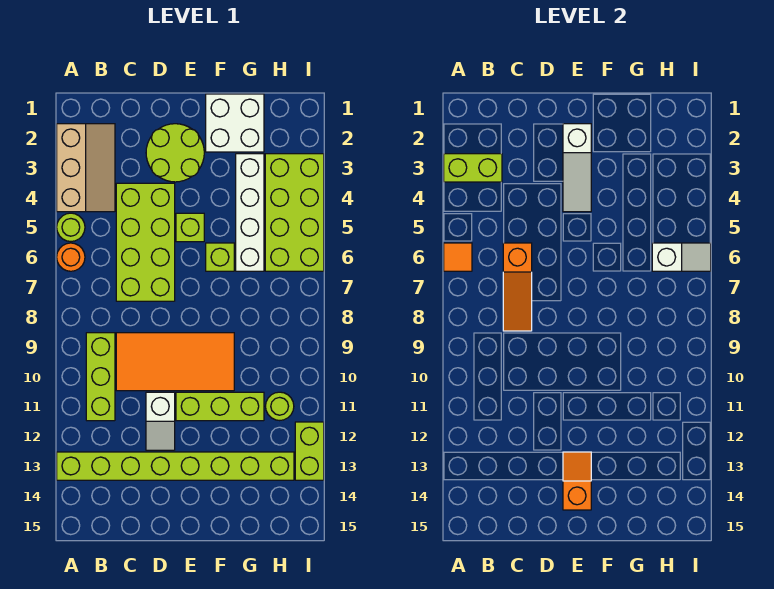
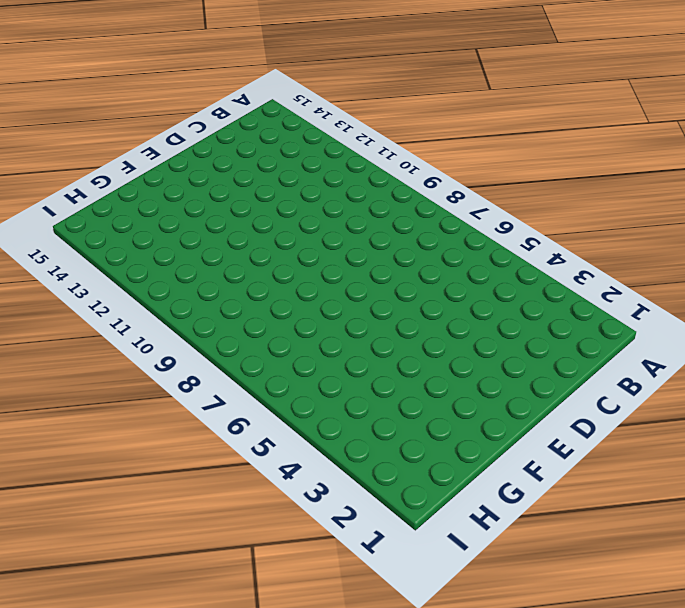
none -> tan slope A2:B4 level 1 top A
none -> lime round brick A5 level 1
none -> orange round brick A6 level 1

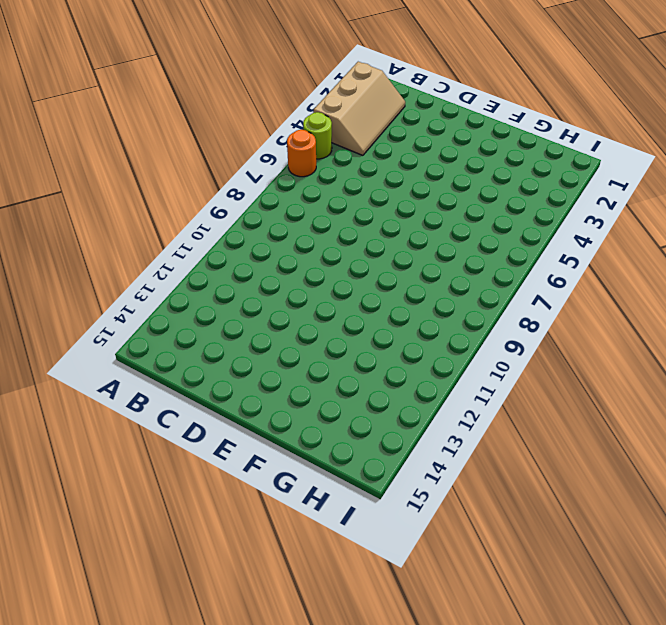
none -> lime brick A13:H13 level 1
none -> lime brick B9:B11 level 1
none -> lime brick C4:D7 level 1

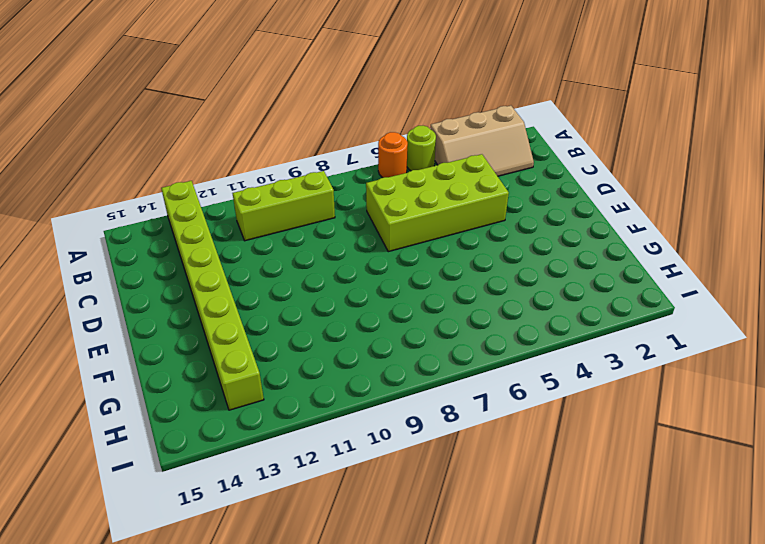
none -> orange tile C9:F10 level 1
none -> lime round brick D2:E3 level 1
none -> white slope D11:D12 level 1 top 11

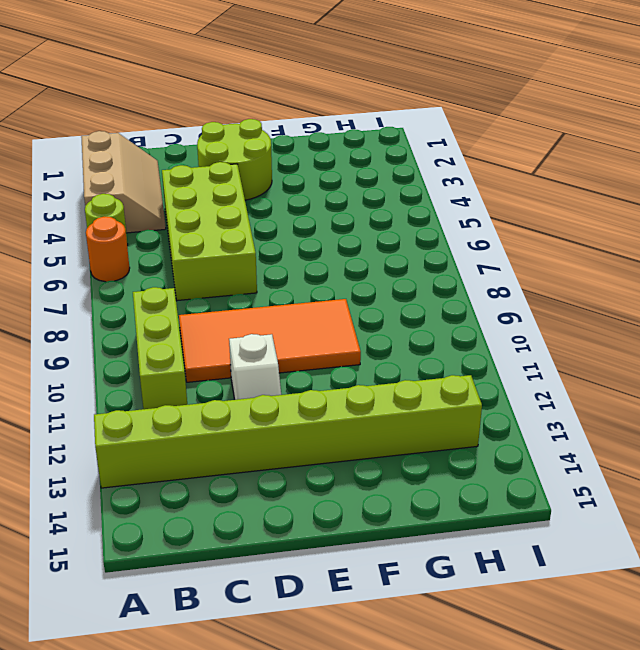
none -> lime brick E5 level 1
none -> lime brick E11:G11 level 1
none -> white brick F1:G2 level 1

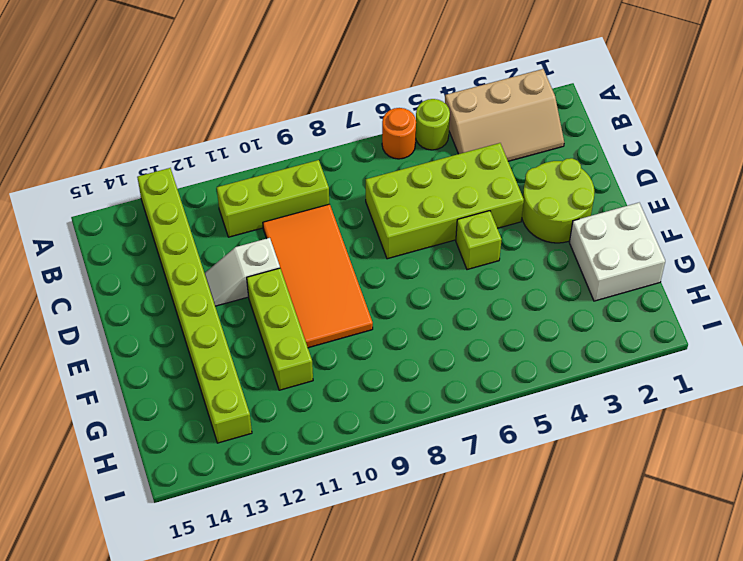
none -> lime brick F6 level 1
none -> white brick G3:G6 level 1
none -> lime brick H3:I6 level 1

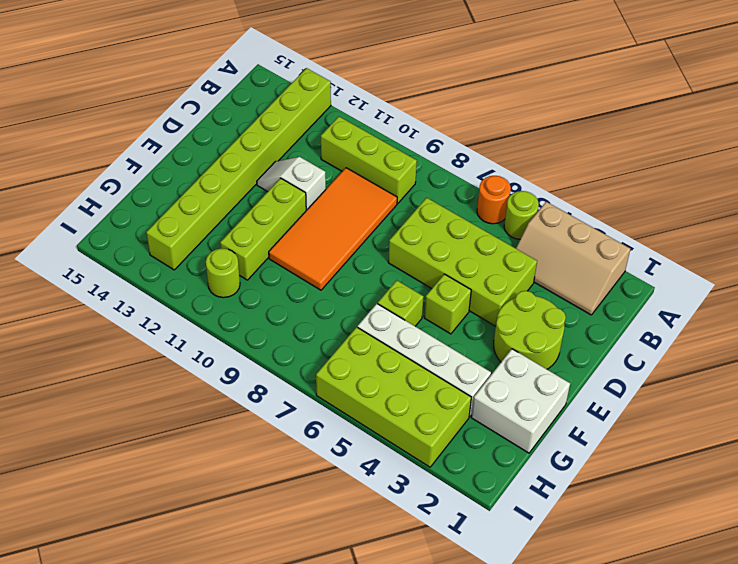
none -> lime brick I12:I13 level 1
none -> lime brick A3:B3 level 2
none -> orange tile A6 level 2

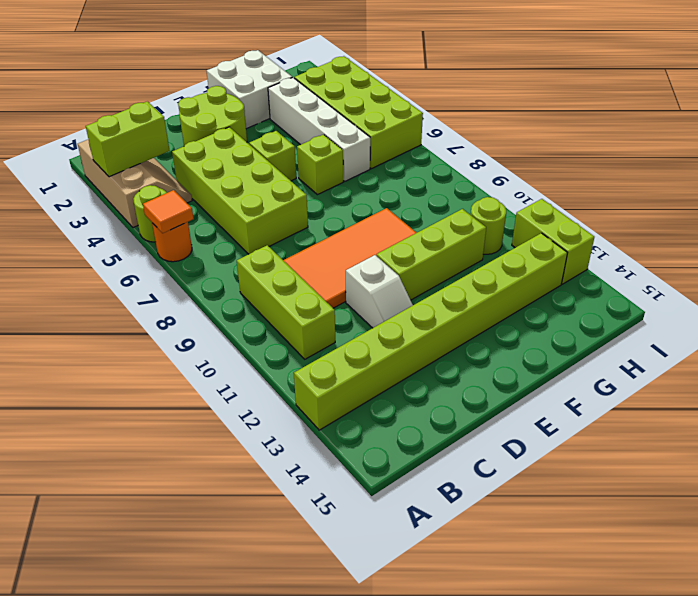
none -> orange slope C6:C8 level 2 top 6
none -> white slope E2:E4 level 2 top 2
none -> orange slope E13:E14 level 2 top 14

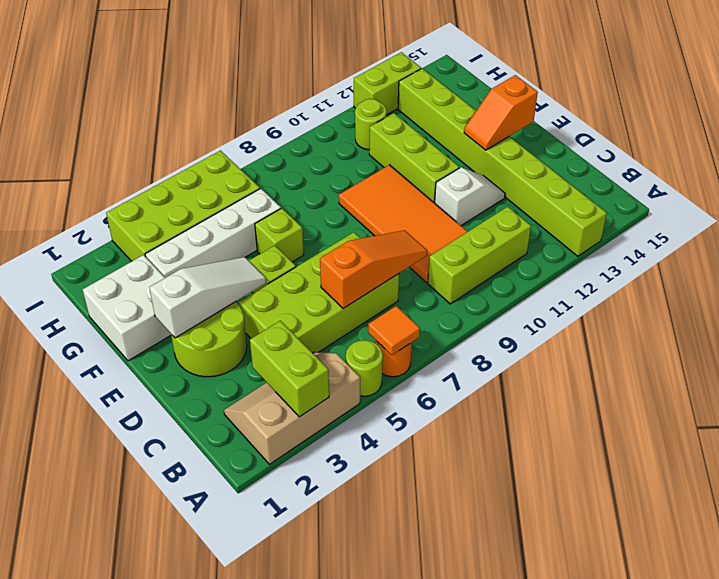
none -> white slope H6:I6 level 2 top H

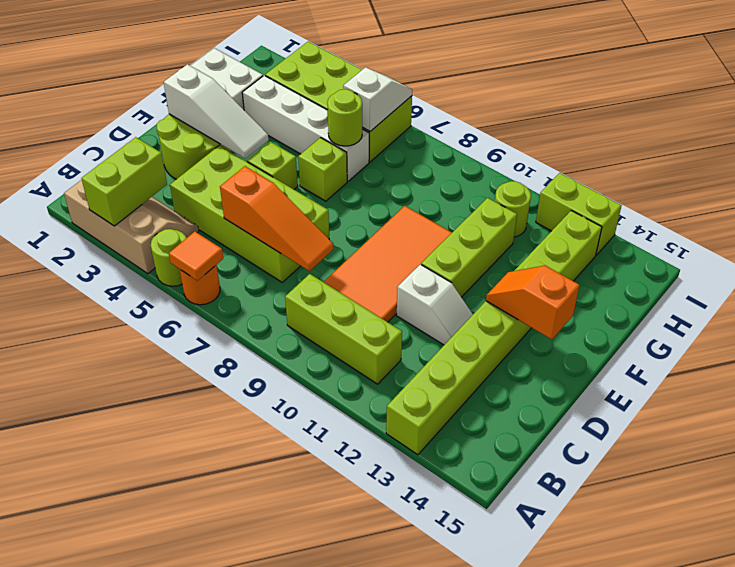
lime round brick G6 level 2 -> none

